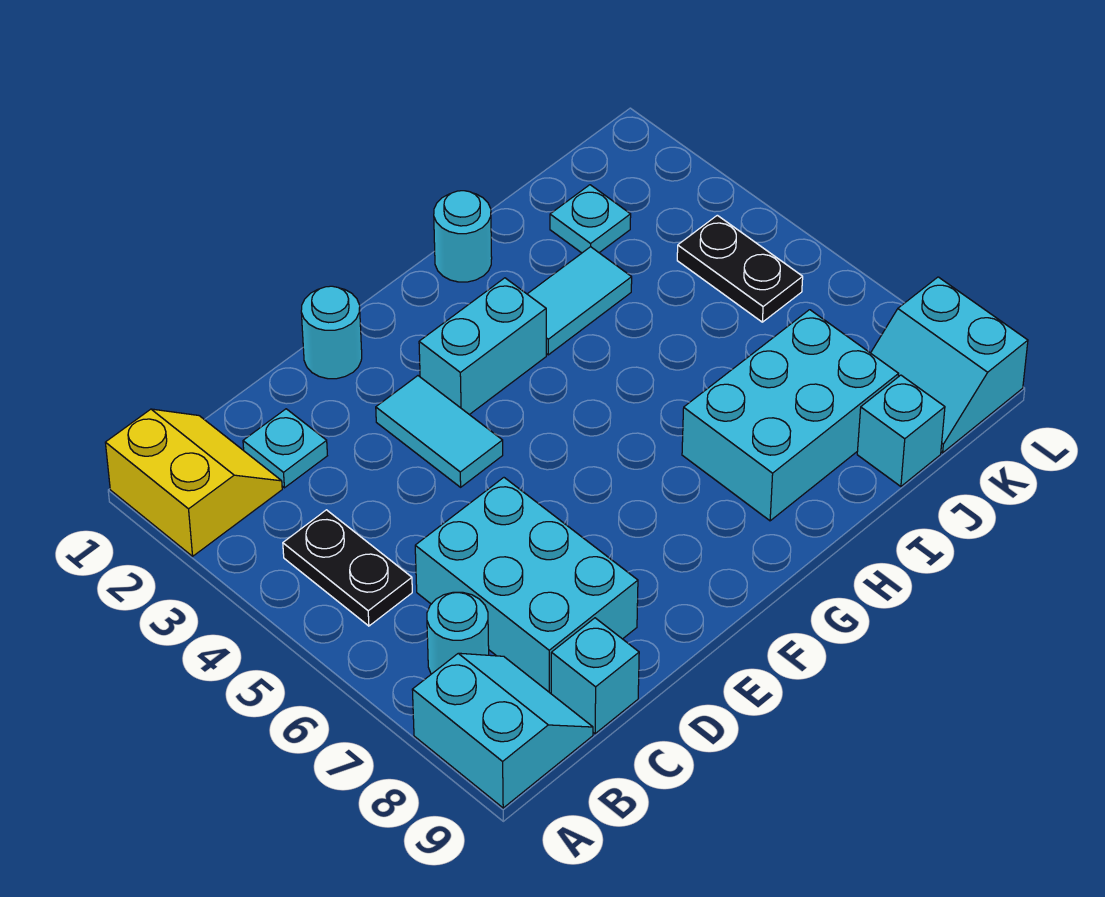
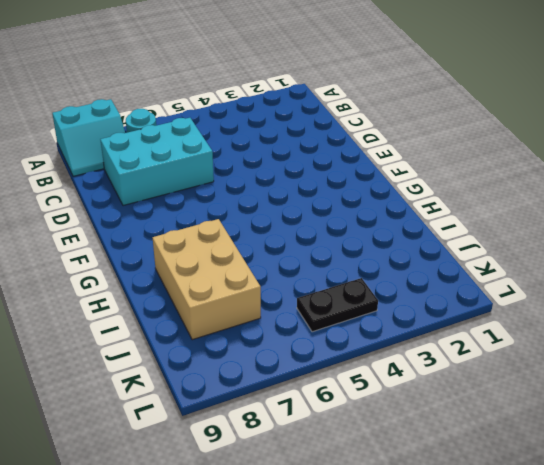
tan brick H7:J8 level 1 -> cyan brick H7:J8 level 1
none -> yellow slope A1:B2 level 1 top A
none -> black plate B4:B5 level 1
none -> cyan plate C2 level 1

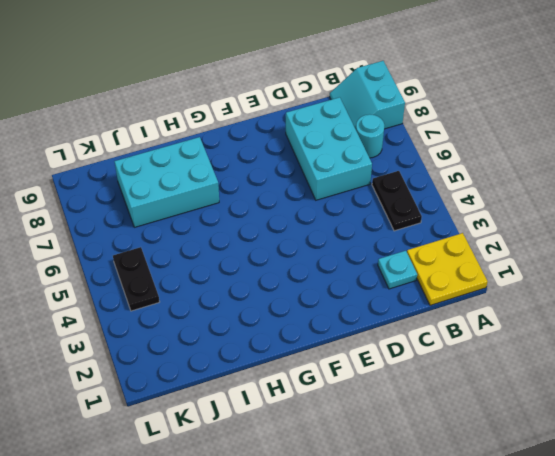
yellow plate A1:B2 level 1 -> yellow slope A1:B2 level 1 top A
none -> cyan brick C9 level 1
none -> cyan round brick E1 level 1
none -> cyan tile E3:E4 level 1

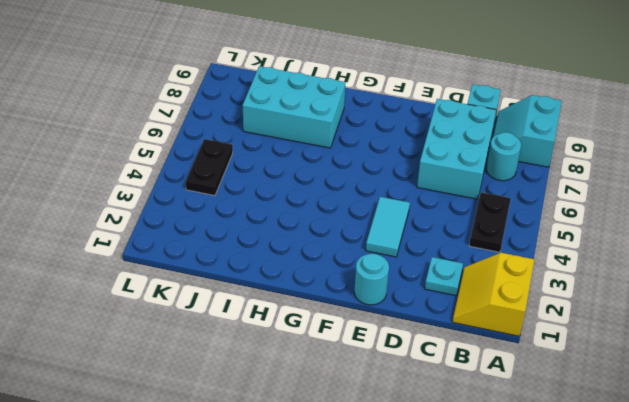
none -> cyan brick F3:G3 level 1
none -> cyan round brick H1 level 1
none -> cyan tile H3:I3 level 1

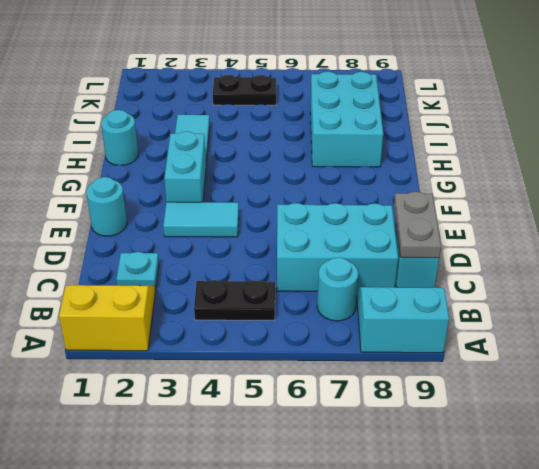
grey plate C9:D9 level 2 -> none
none -> cyan plate J2 level 1
none -> cyan brick J9 level 1
none -> cyan slope K8:L9 level 1 top L

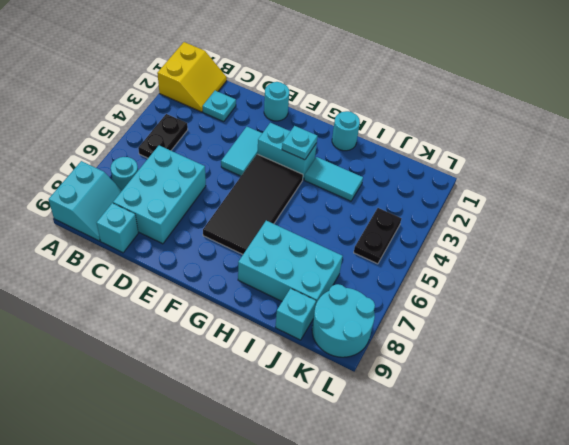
black tile F4:G7 level 1 -> none
cyan plate G3 level 2 -> cyan plate J2 level 1
cyan round brick K8:L9 level 1 -> cyan slope K8:L9 level 1 top L

